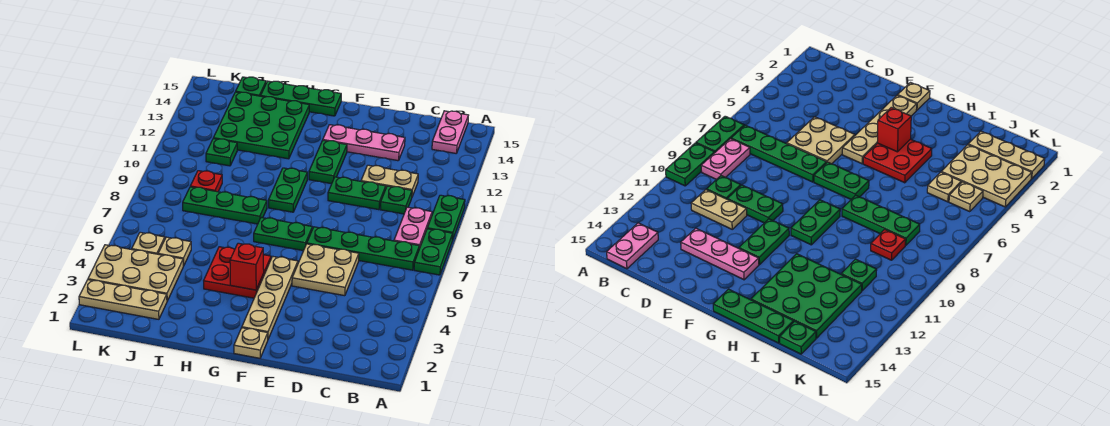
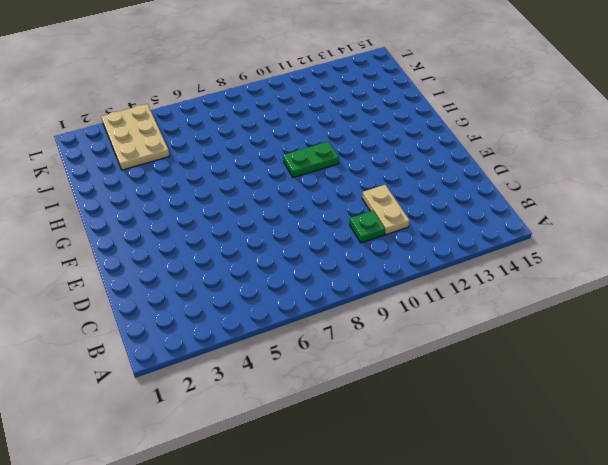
none -> green plate A7:A8 level 1
none -> green plate A9:A10 level 1
none -> green plate B7:E7 level 1

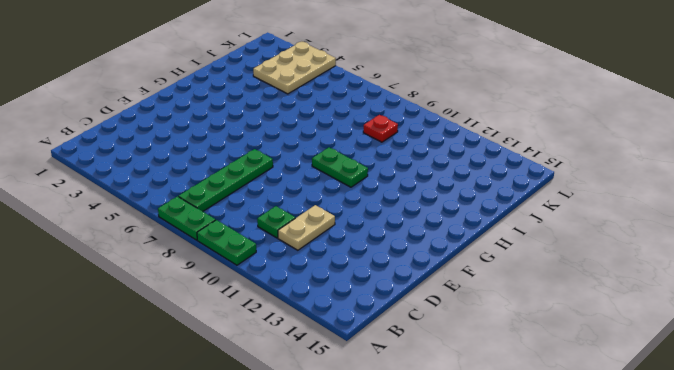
none -> pink plate B8:B9 level 1
none -> pink plate B14:B15 level 1
none -> tan plate D5:E6 level 1

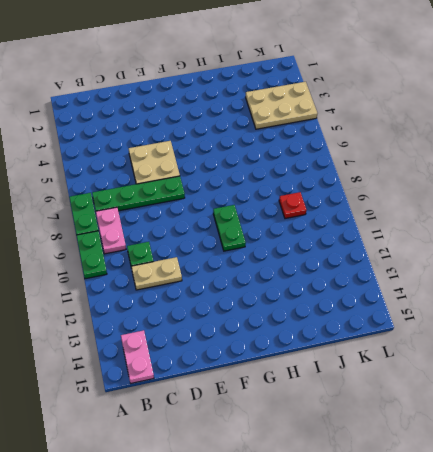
none -> green plate D10:E10 level 1
none -> pink plate D13:F13 level 1
none -> tan plate F1 level 1

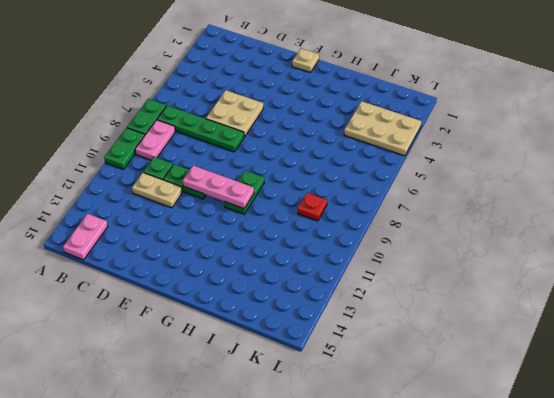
pink plate E10:G10 level 2 -> pink plate D13:F13 level 1
none -> tan plate F2:F5 level 1
none -> green plate F7:G7 level 1
none -> green plate F11:F12 level 1

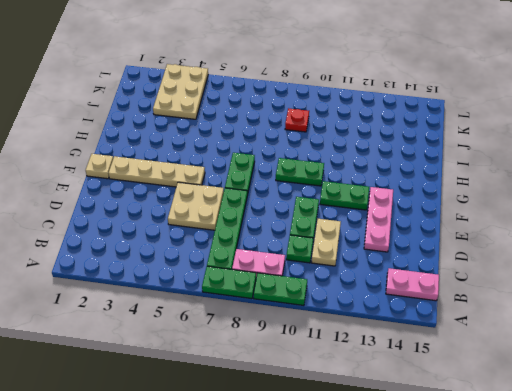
none -> red plate G4:H5 level 1
none -> green plate G15:I15 level 1
none -> green plate H8:J8 level 1

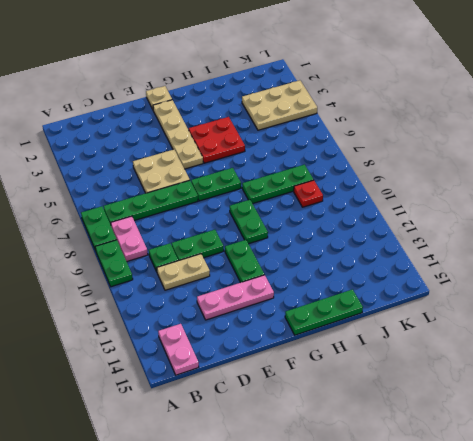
none -> green plate H12:J14 level 1
none -> tan plate J2:L2 level 1
none -> tan plate J5 level 1

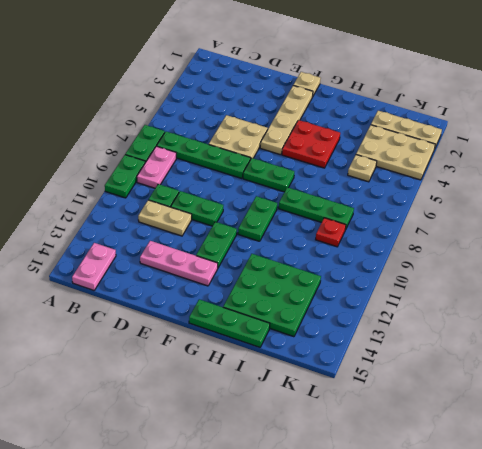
none -> green plate J11 level 1
none -> green plate J15 level 1
none -> tan plate K5 level 1

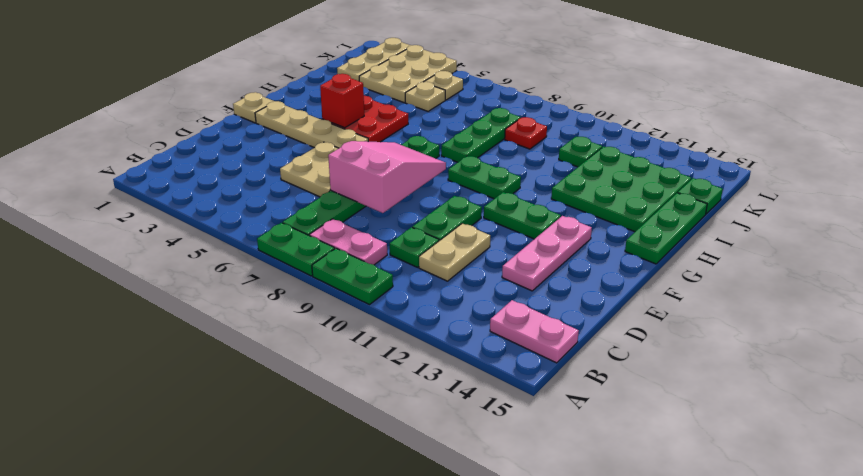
pink slope D7:F8 level 2 top D -> none

